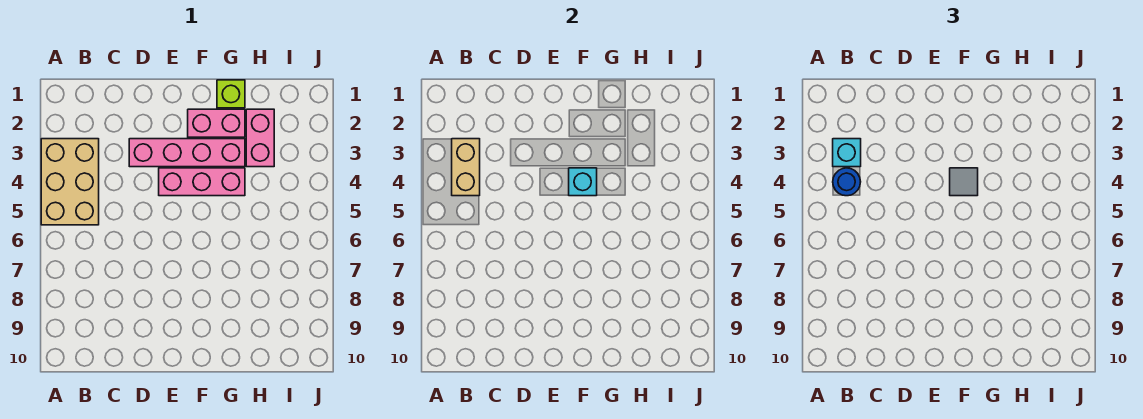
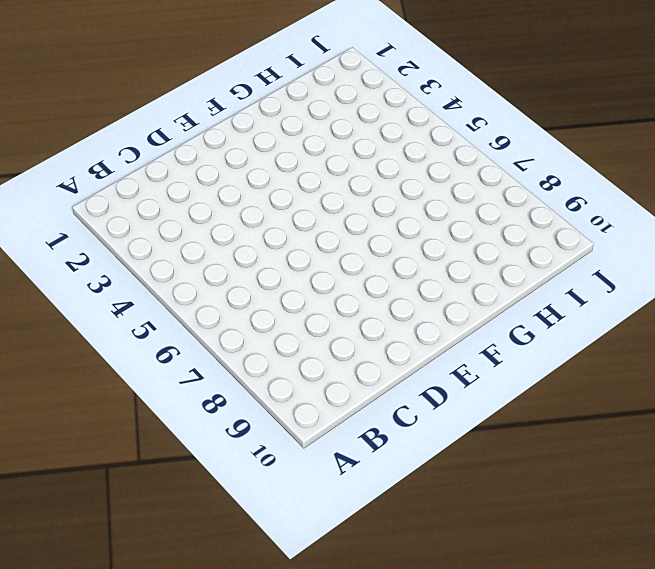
none -> tan brick A3:B5 level 1
none -> pink brick D3:G3 level 1

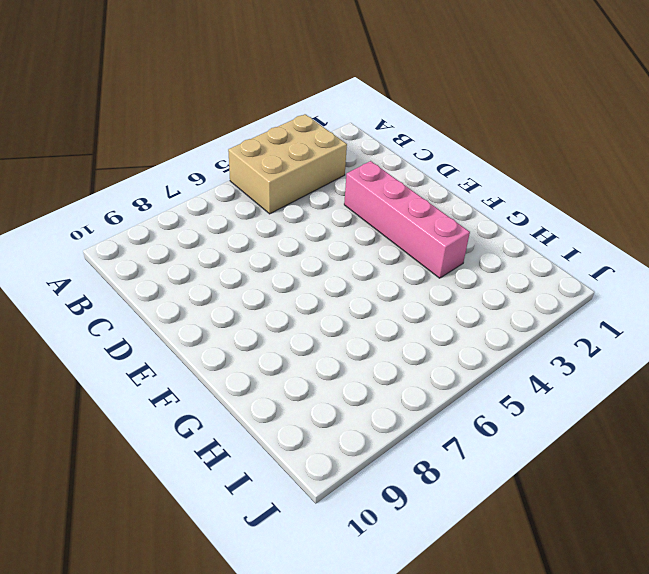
none -> pink brick E4:G4 level 1
none -> pink brick F2:G2 level 1

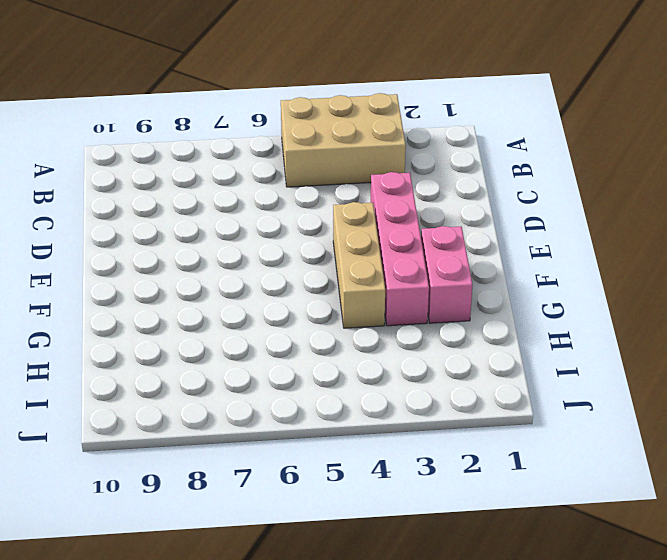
tan brick E4:G4 level 1 -> pink brick E4:G4 level 1
none -> lime brick G1 level 1
none -> pink brick H2:H3 level 1

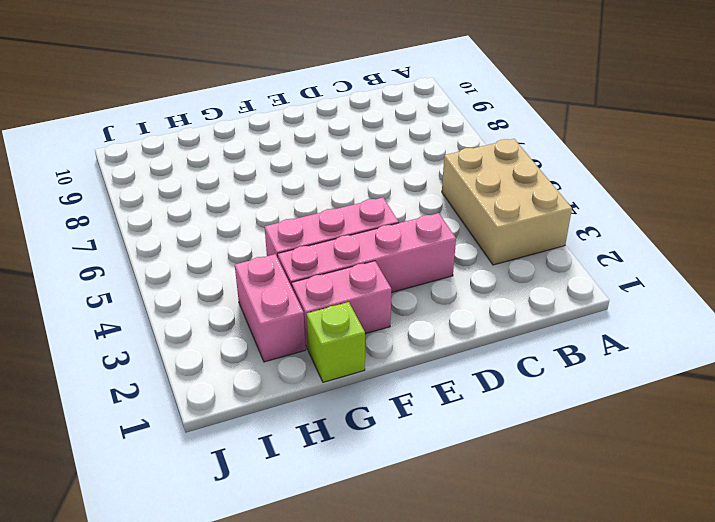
none -> tan brick B3:B4 level 2
none -> cyan brick F4 level 2

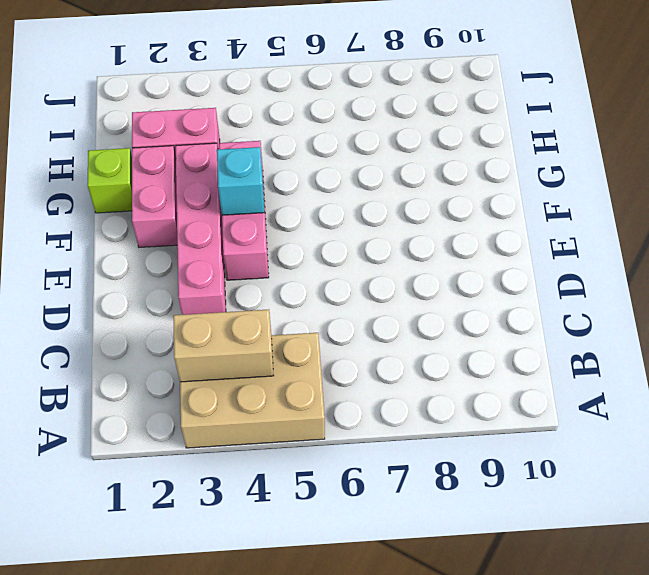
none -> cyan brick B3 level 3
none -> blue round brick B4 level 3

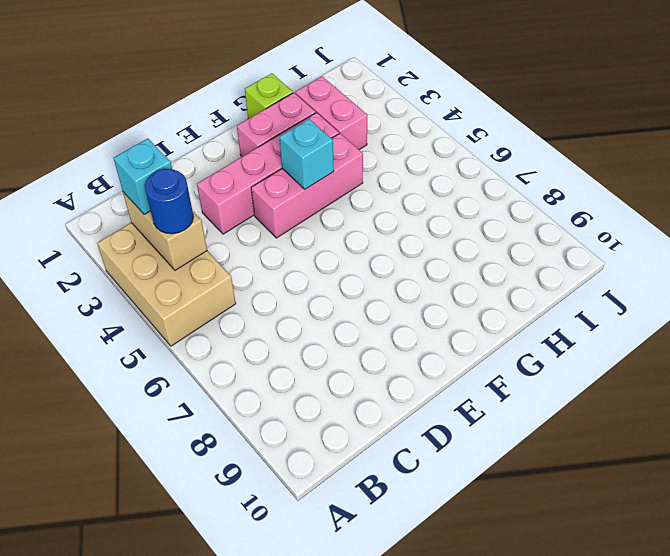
none -> grey tile F4 level 3

